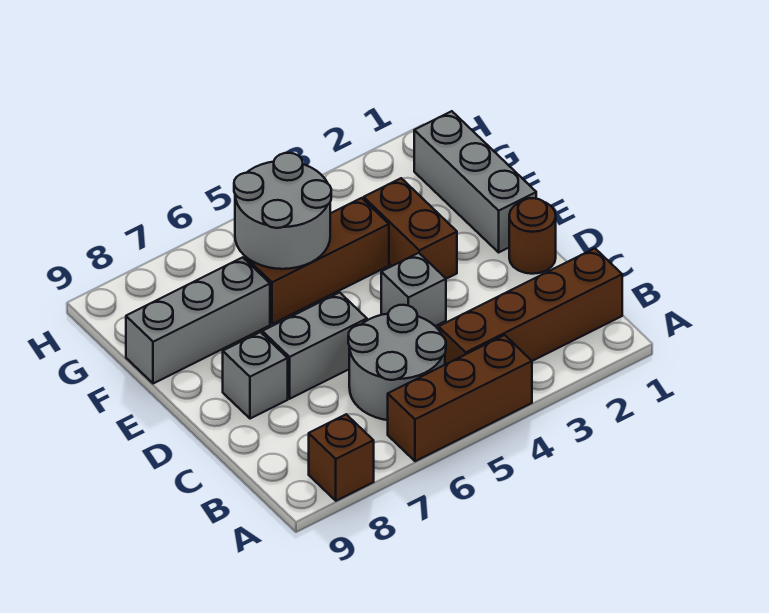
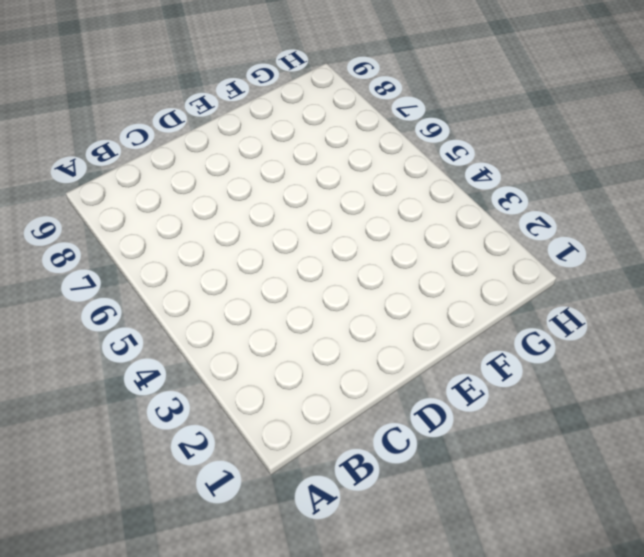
none -> brown brick A4:A6 level 1
none -> brown brick A8 level 1
none -> brown brick B1:B4 level 1

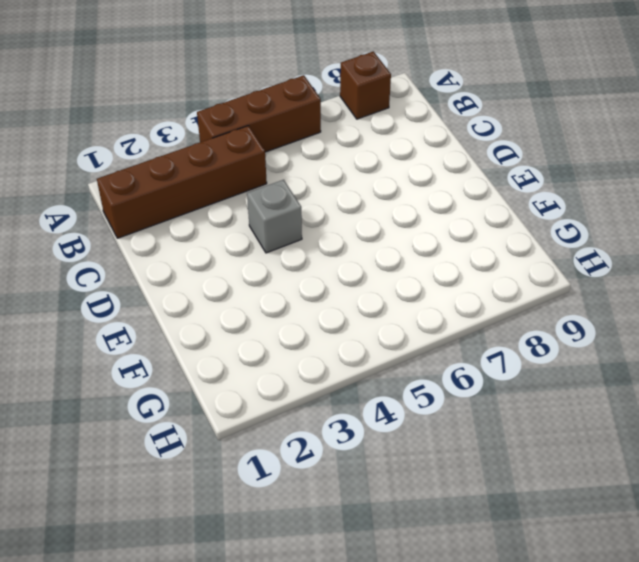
none -> grey round brick B5:C6 level 1
none -> brown round brick D1 level 1
none -> grey brick D6:D7 level 1

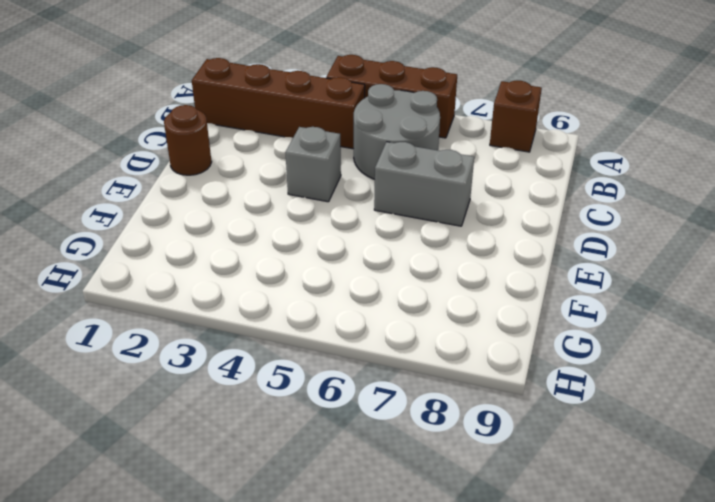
none -> grey brick D8 level 1
none -> grey brick E1:G1 level 1
none -> brown brick E3:F3 level 1

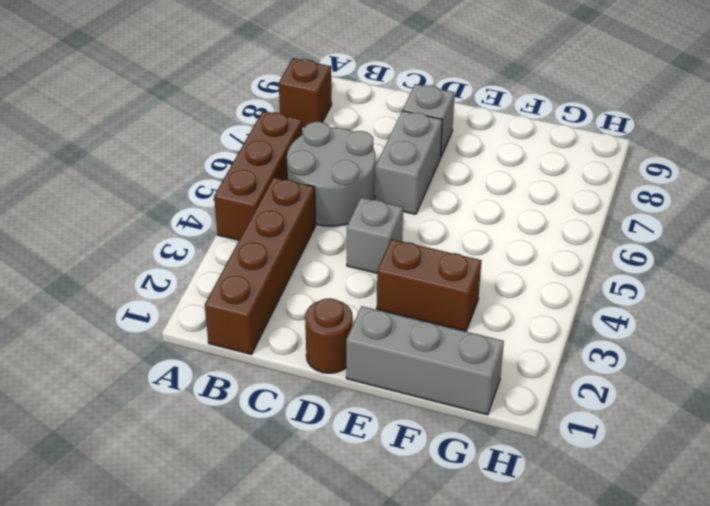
none -> brown brick F4:F6 level 1
none -> grey brick F7:F9 level 1
none -> grey round brick F5:G6 level 2

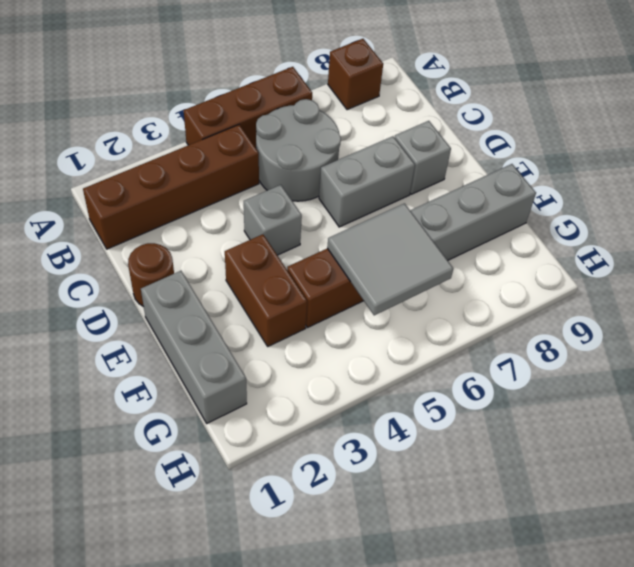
grey tile F5:G6 level 2 -> grey round brick F5:G6 level 2

